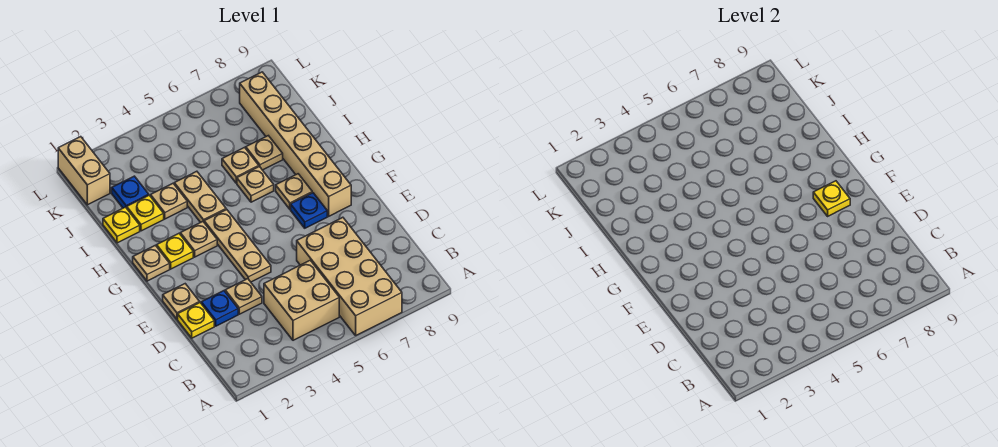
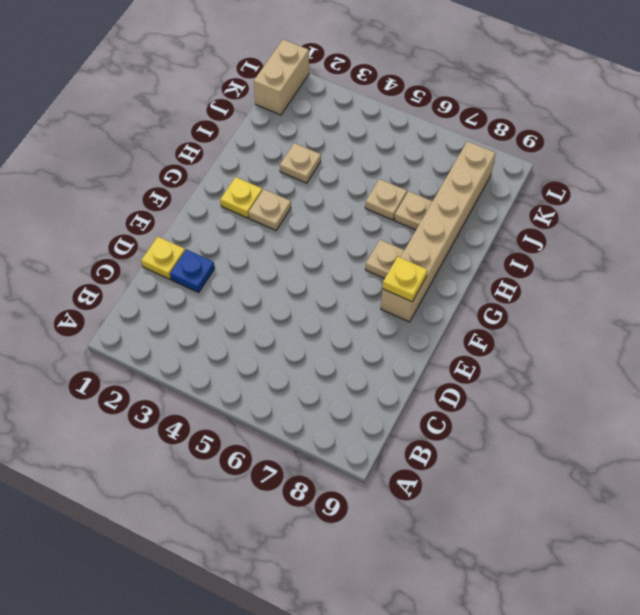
none -> tan brick A6:D7 level 1
none -> tan brick B4:C5 level 1
none -> tan plate D3 level 1

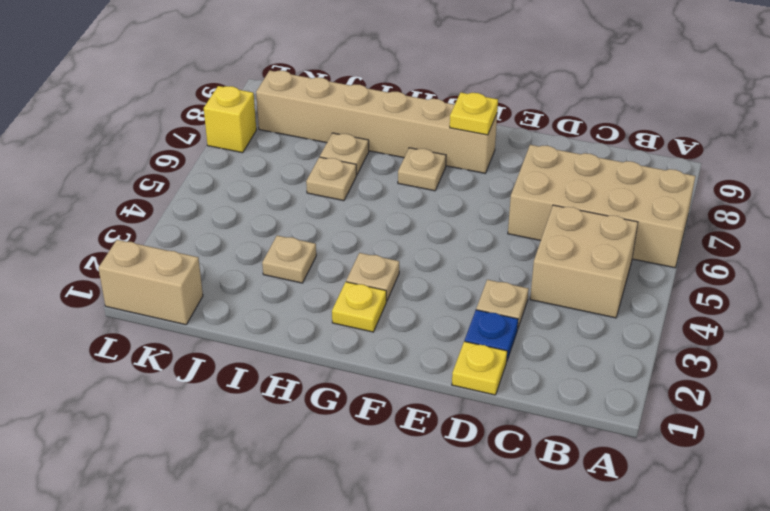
yellow brick L7 level 1 -> none
none -> tan plate E1 level 1
none -> tan plate E4:G4 level 1
none -> blue plate F7 level 1

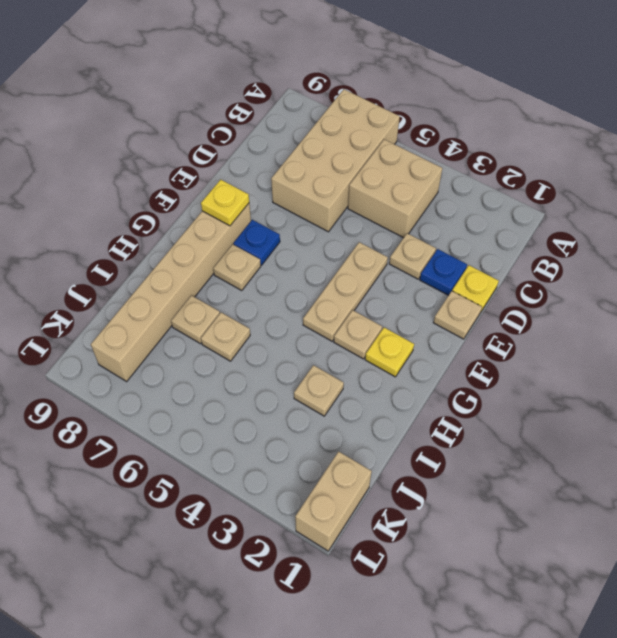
none -> tan plate G1 level 1
none -> tan plate H4:I4 level 1
none -> tan plate H6 level 1

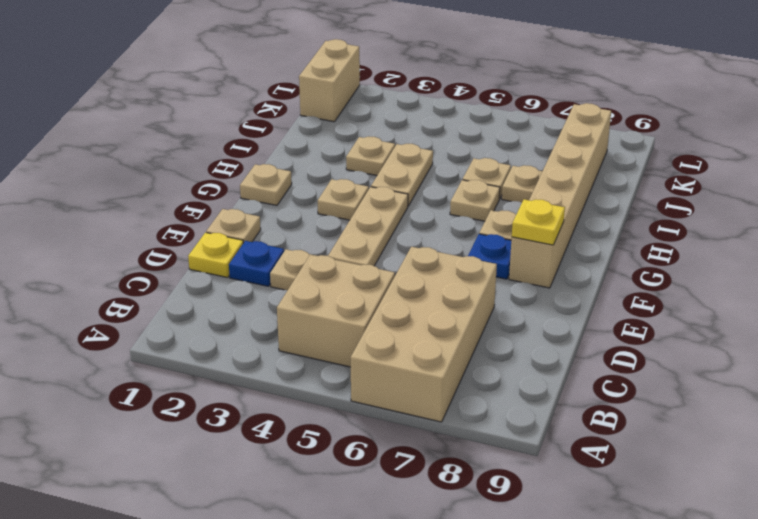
none -> yellow plate G2 level 1
none -> yellow plate I1 level 1
none -> yellow plate I2 level 1

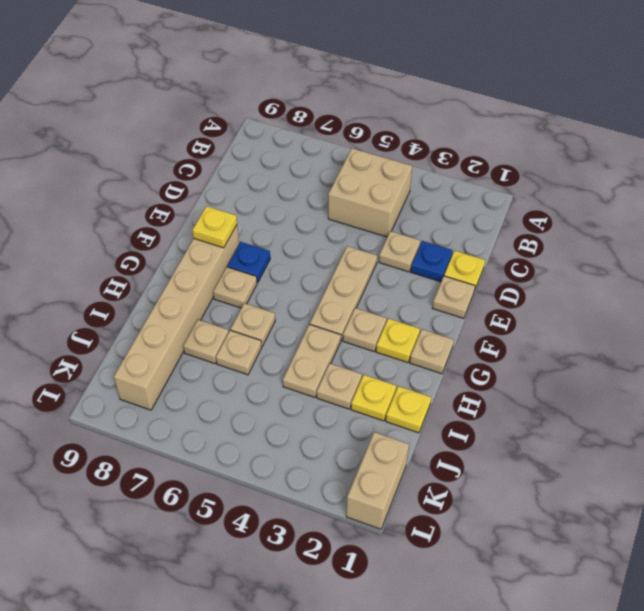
none -> tan brick A6:D7 level 1
none -> blue plate J2 level 1

